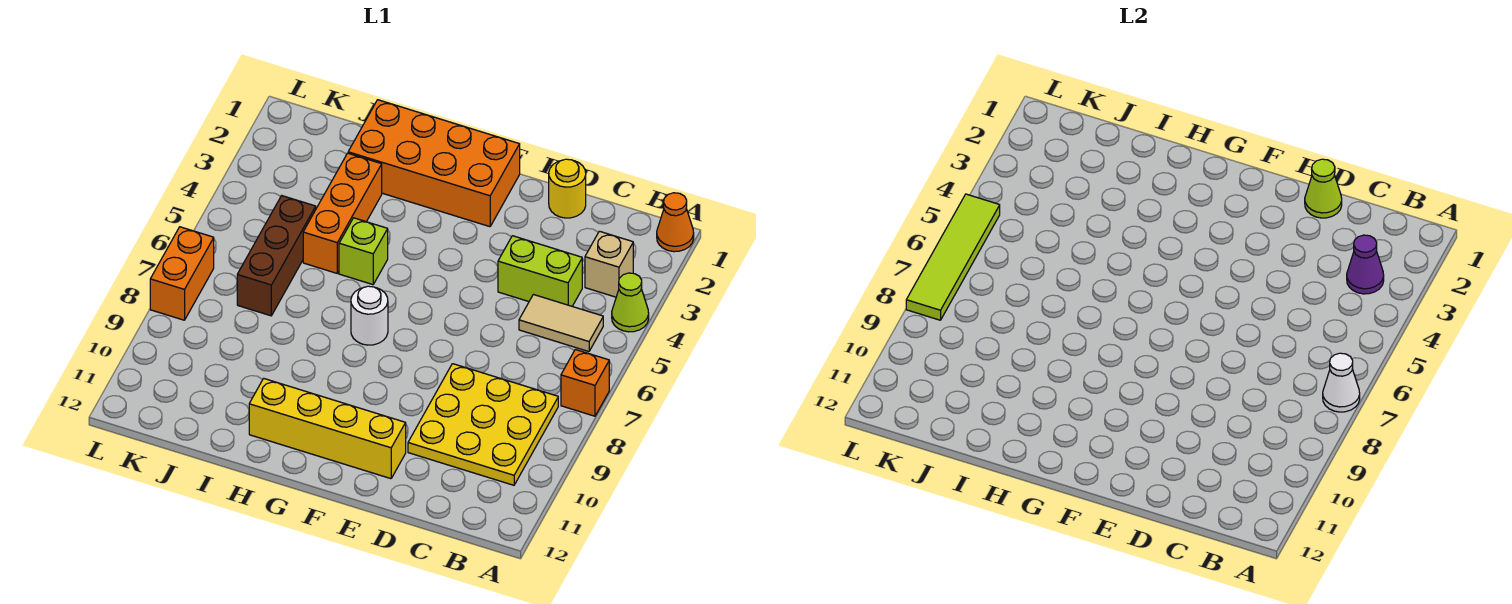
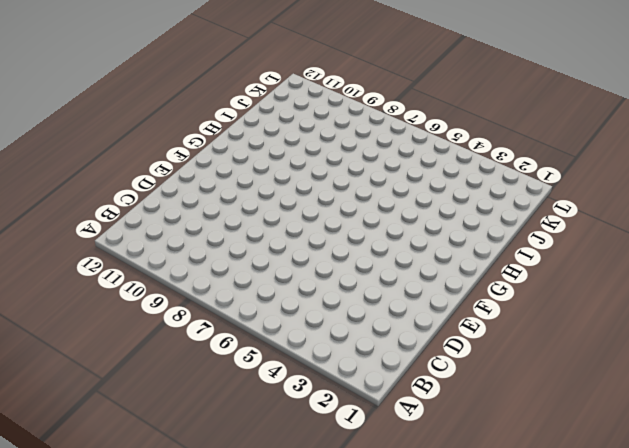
none -> orange cone A1 level 1
none -> lime cone A4 level 1
none -> orange brick A7 level 1

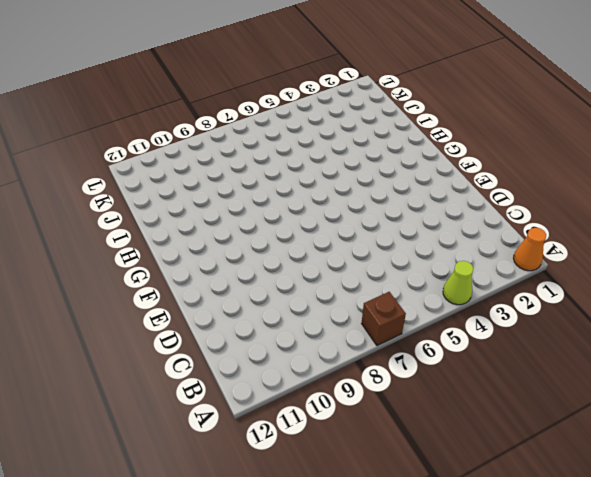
brown brick A7 level 1 -> orange brick A7 level 1
none -> tan brick B3 level 1
none -> tan tile B5:C5 level 1
none -> yellow plate B8:D10 level 1

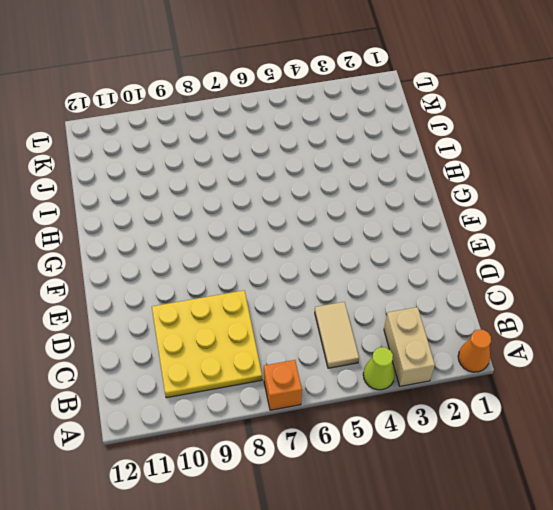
tan brick A3:B3 level 1 -> tan brick B3 level 1
none -> lime brick C4:D4 level 1
none -> yellow round brick D1 level 1
none -> yellow brick E11:H11 level 1

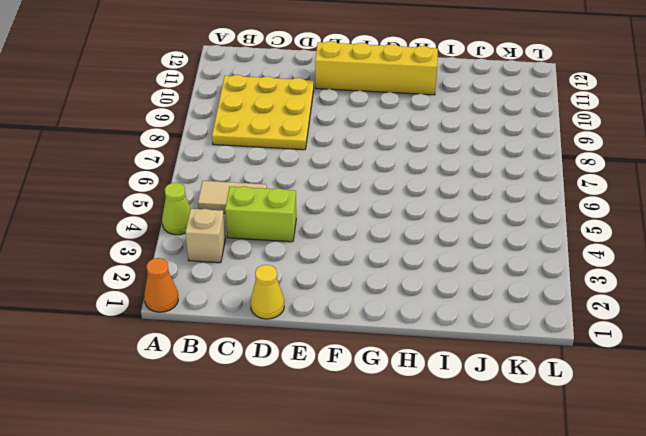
yellow cone D1 level 1 -> yellow round brick D1 level 1
none -> orange brick A7 level 1
none -> orange brick F1:I2 level 1
none -> white round brick G7 level 1

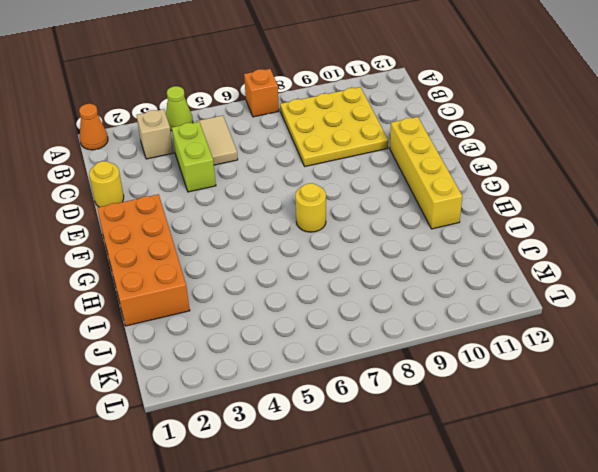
yellow round brick G7 level 1 -> white round brick G7 level 1
none -> lime brick H5 level 1
none -> orange brick I3:I5 level 1
none -> brown brick J5:J7 level 1

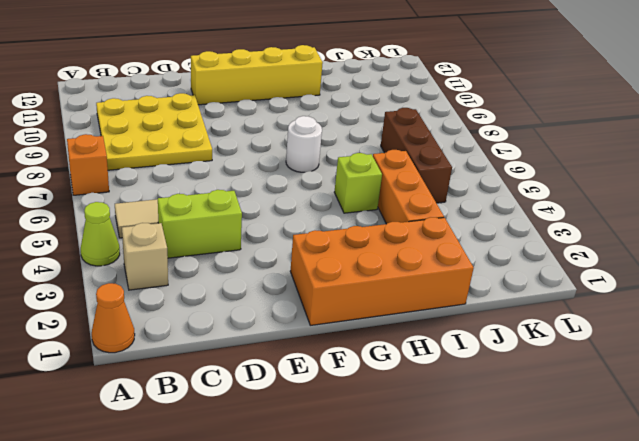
none -> yellow round brick D1 level 1
none -> orange brick L7:L8 level 1
none -> white cone A7 level 2

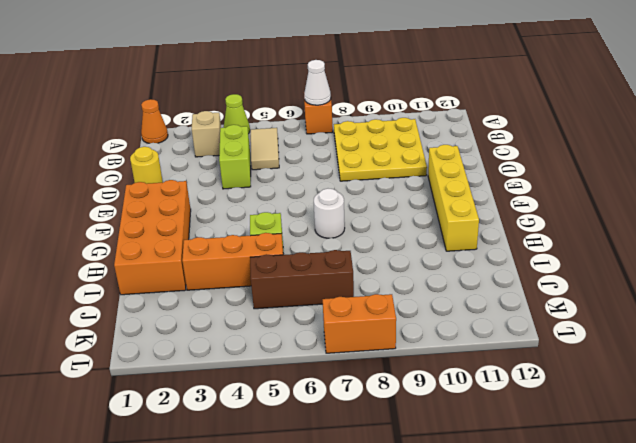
none -> purple cone B3 level 2
none -> lime cone D1 level 2
none -> lime tile L5:L8 level 2

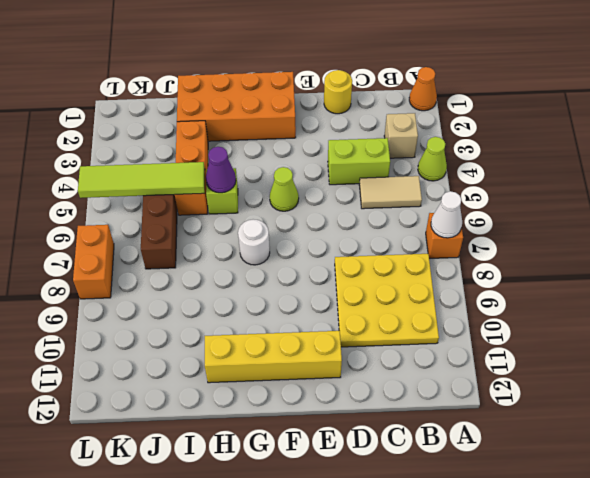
lime cone F5 level 1 -> lime cone D1 level 2
purple cone H5 level 2 -> purple cone B3 level 2
lime tile I5:L5 level 2 -> lime tile L5:L8 level 2

